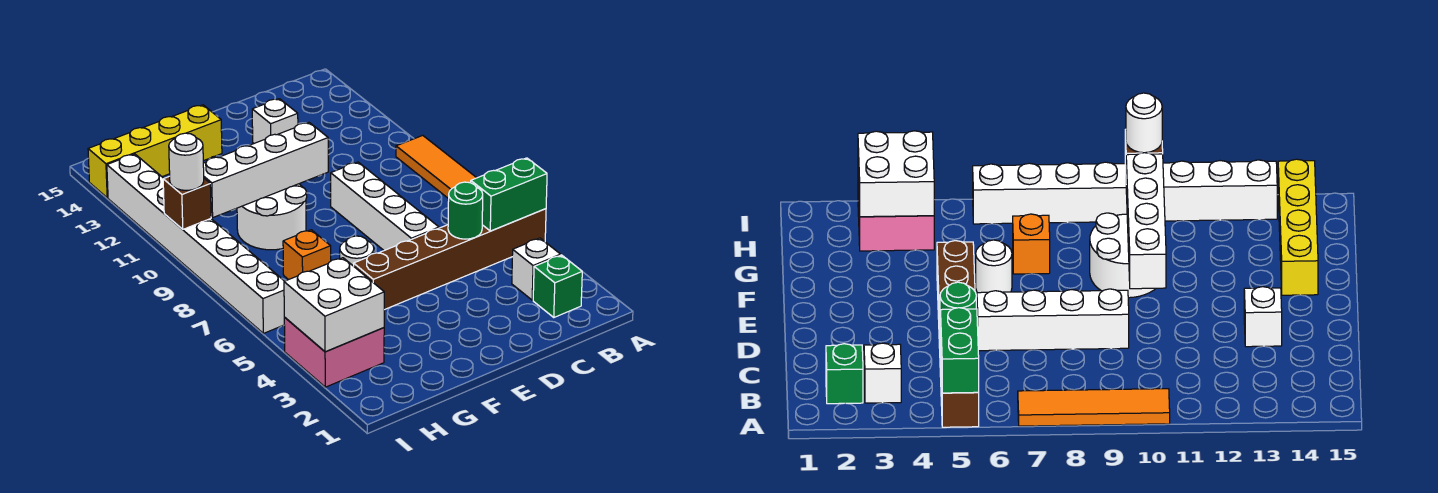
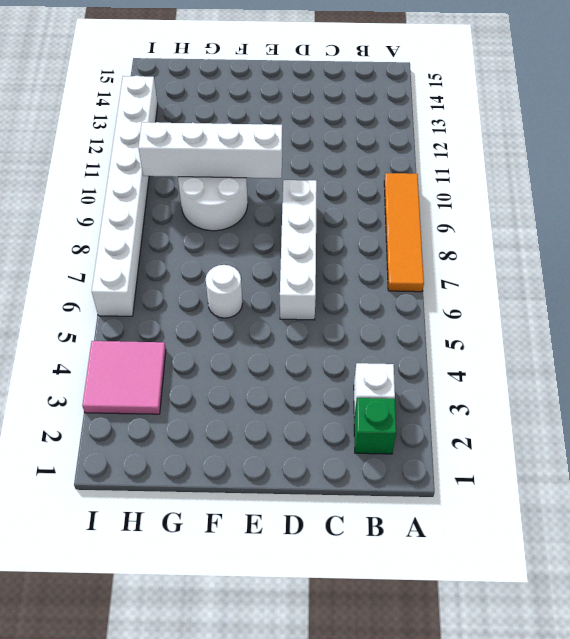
pink tile H3:I4 level 1 -> pink brick H3:I4 level 1
none -> brown brick A5:F5 level 1
none -> white brick D13 level 1
none -> yellow brick F14:I14 level 1

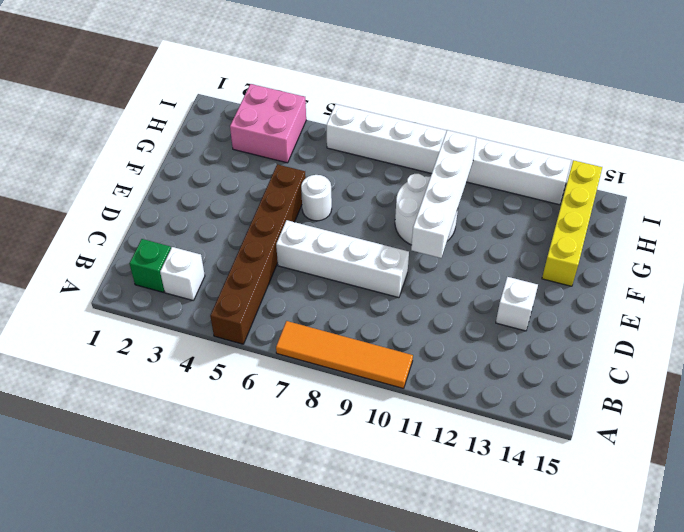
none -> orange brick G7 level 1
none -> green brick A5:B5 level 2
none -> green round brick C5 level 2

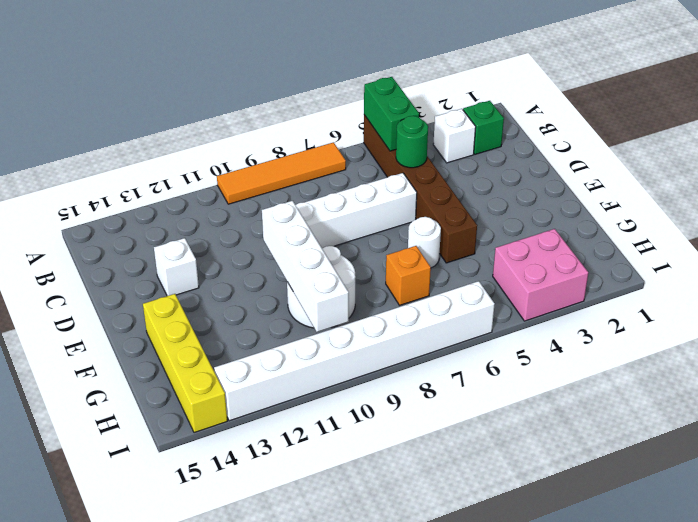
none -> white brick H3:I4 level 2
none -> brown brick I10 level 2
none -> white round brick I10 level 3

